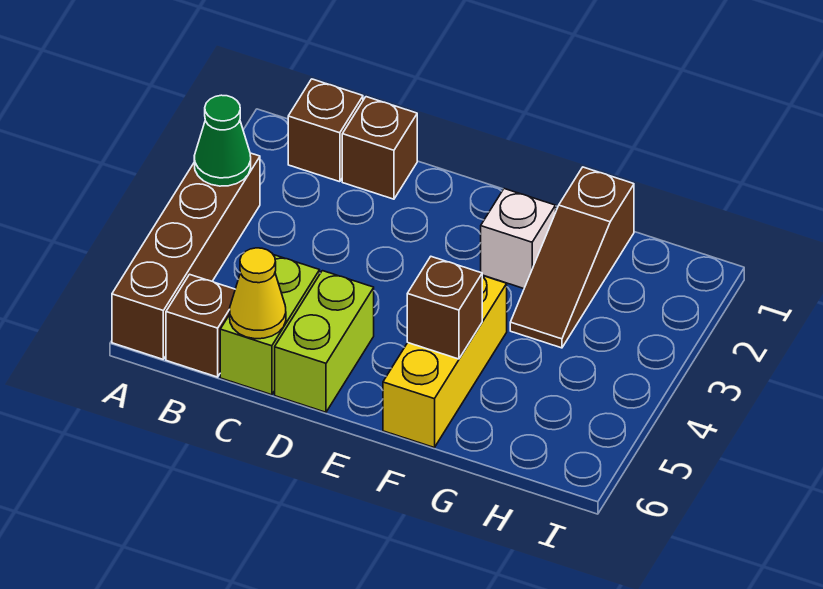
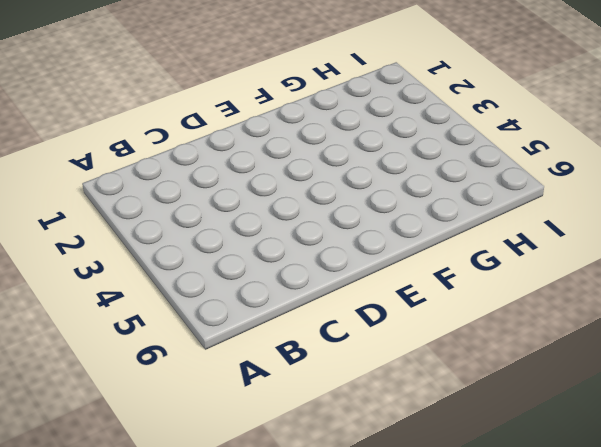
none -> brown brick A3:A6 level 1
none -> brown brick B1 level 1
none -> brown brick B6 level 1

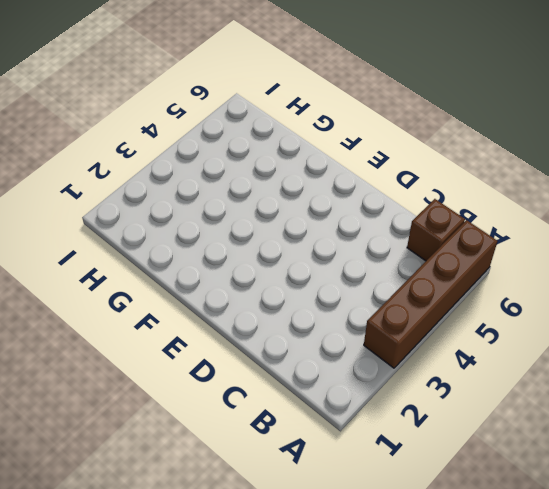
none -> brown brick B1 level 1
none -> brown brick C1 level 1
none -> lime brick C5:C6 level 1

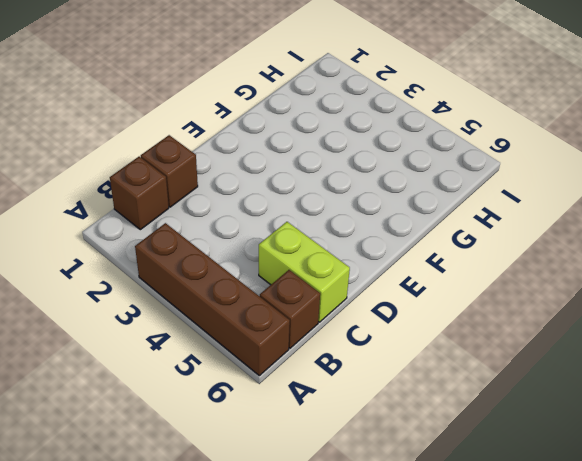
none -> lime brick D5:D6 level 1
none -> white brick F2 level 1
none -> yellow brick F4:F6 level 1

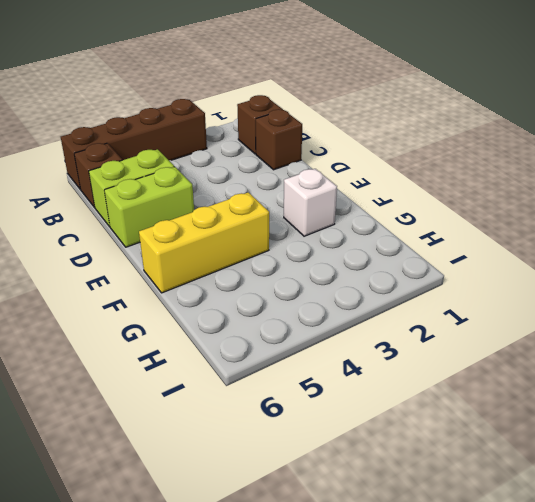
none -> brown slope G1:G3 level 1 top 1
none -> green cone A3 level 2
none -> yellow cone C6 level 2

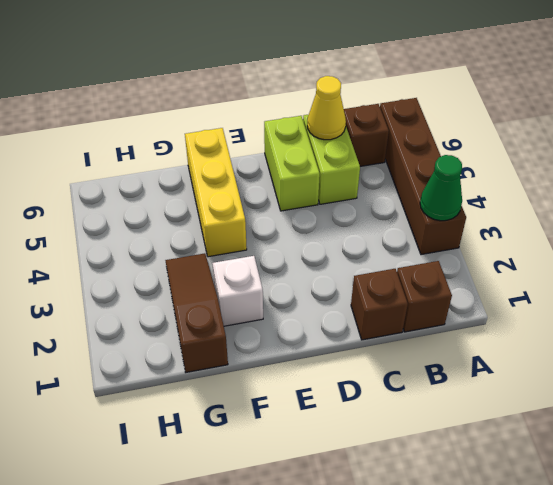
none -> brown brick F5 level 2

